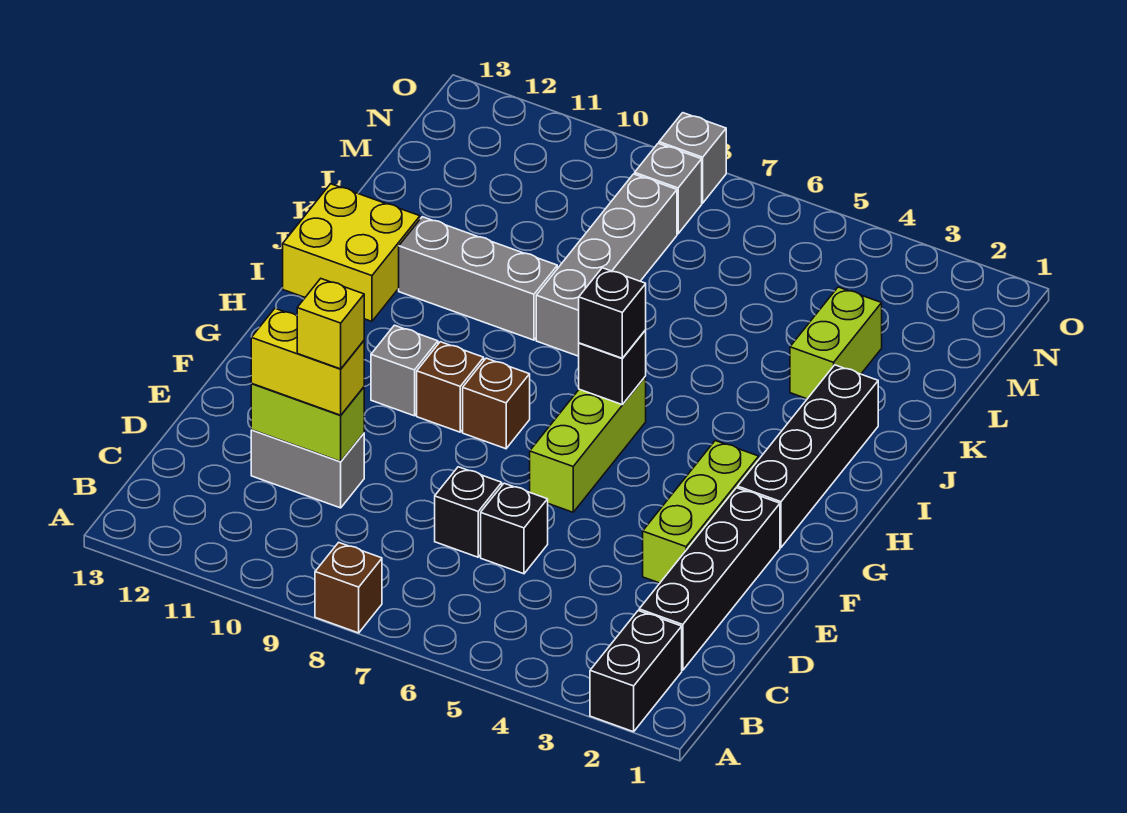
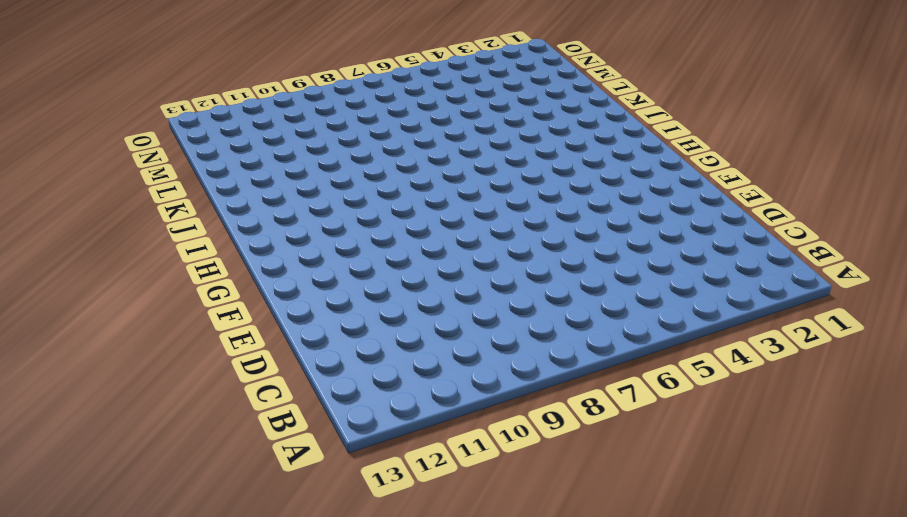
none -> black brick A2:B2 level 1
none -> brown brick A8 level 1
none -> black brick C2:F2 level 1

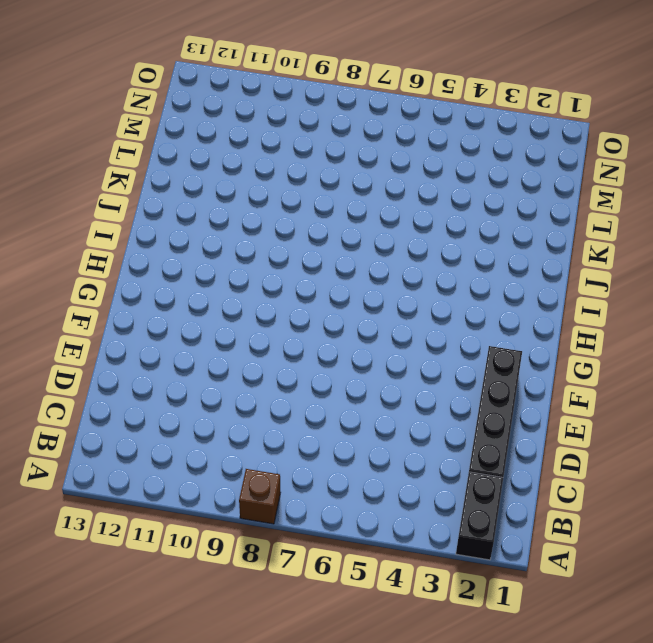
none -> black brick D6 level 1
none -> black brick D7 level 1
none -> grey brick D10:D11 level 1

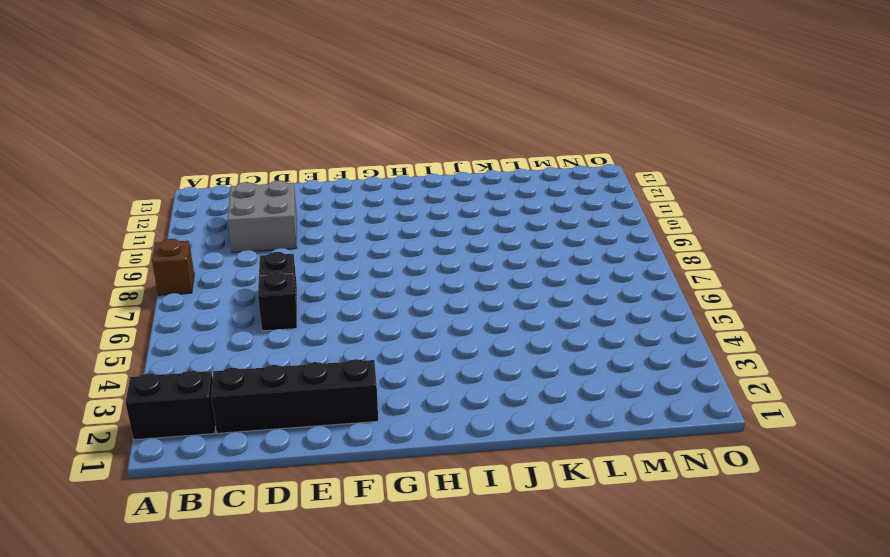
grey brick C10:D11 level 1 -> grey brick D10:D11 level 1
none -> lime brick E3:G3 level 1
none -> lime brick F6:H6 level 1
none -> black brick G2:J2 level 1

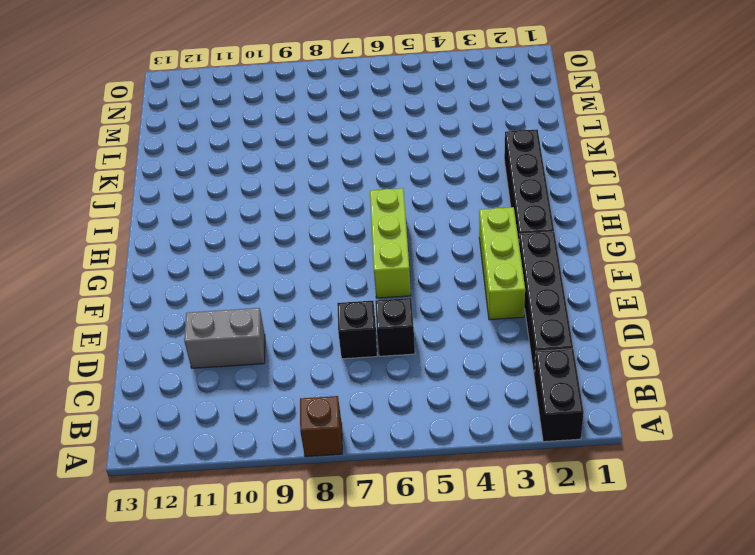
none -> brown brick G8 level 1
none -> brown brick G9 level 1
none -> grey brick G10 level 1

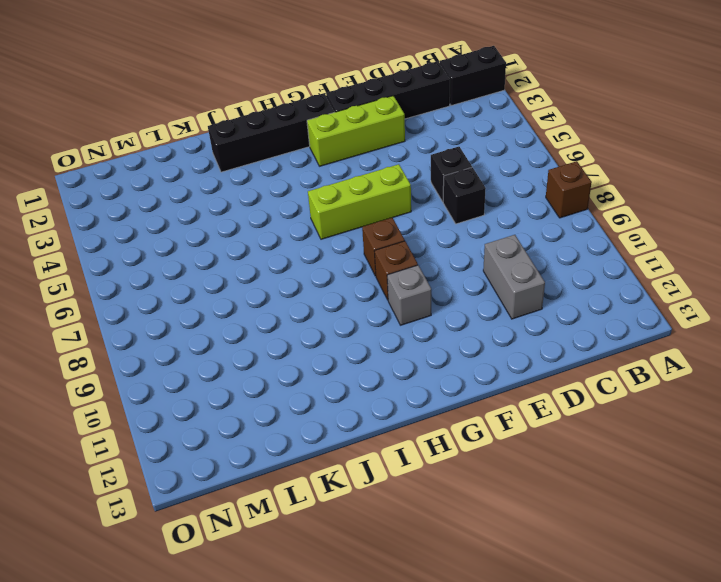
none -> yellow brick I12:J13 level 1
none -> grey brick J8:M8 level 1
none -> grey brick J9:J11 level 1

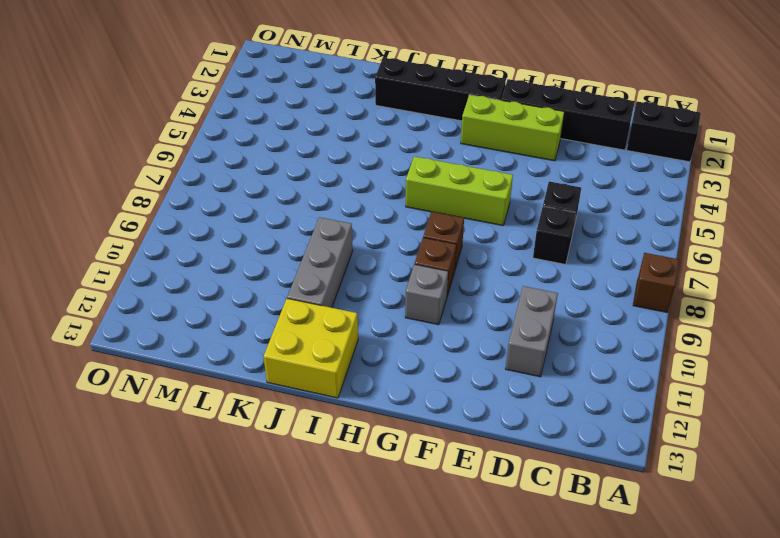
none -> grey brick J8:M8 level 1
none -> lime brick K3:L3 level 1
none -> grey brick N8 level 1

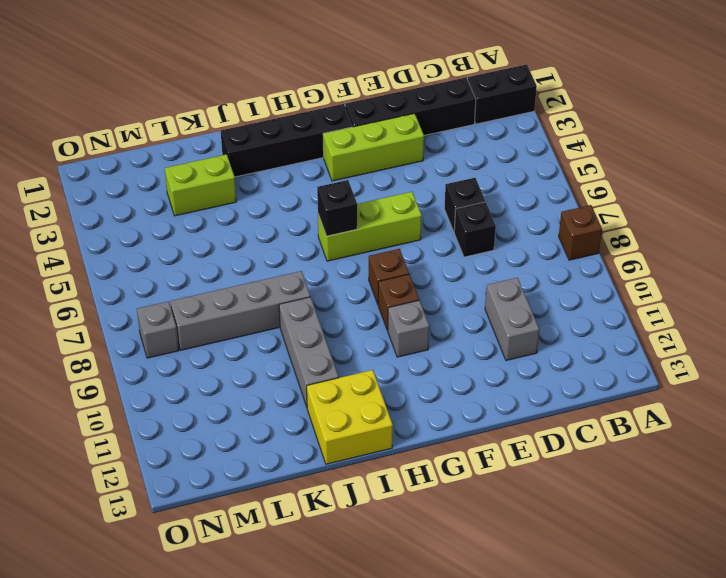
none -> grey brick O8 level 1
none -> lime brick D10:D11 level 2
none -> yellow brick D10:D11 level 3

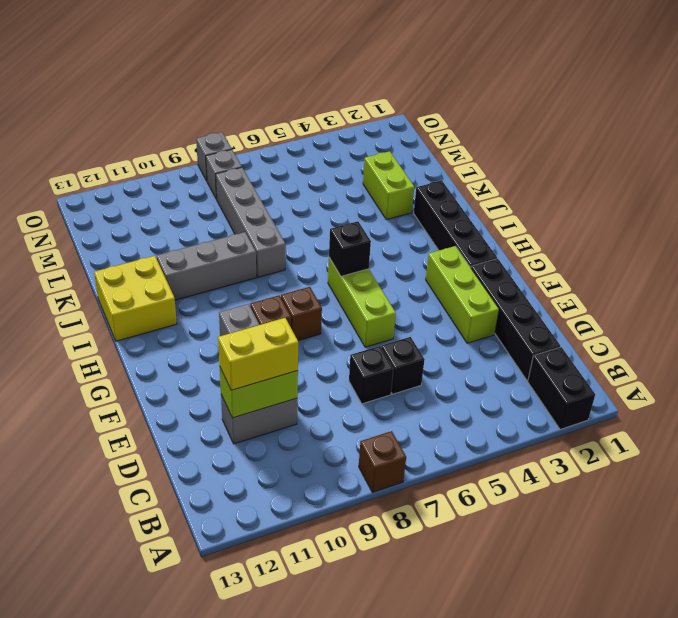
none -> black brick H6 level 3
none -> yellow brick D10 level 4

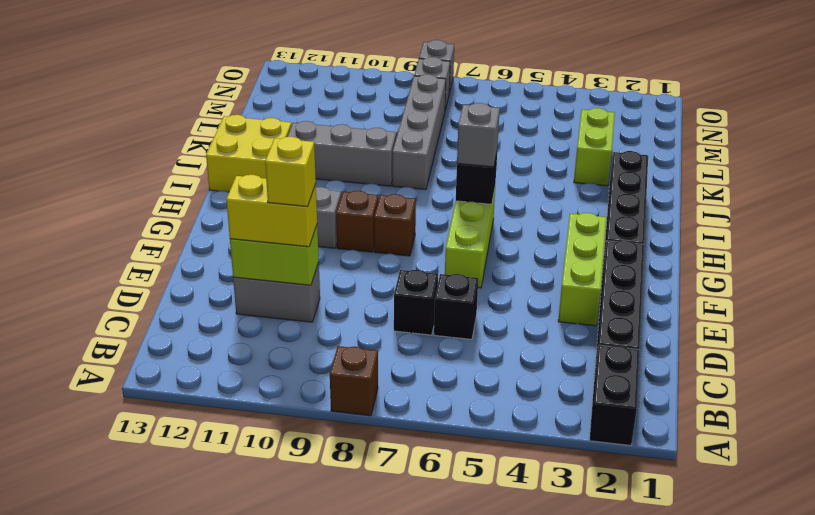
grey brick H6 level 3 -> black brick H6 level 3

